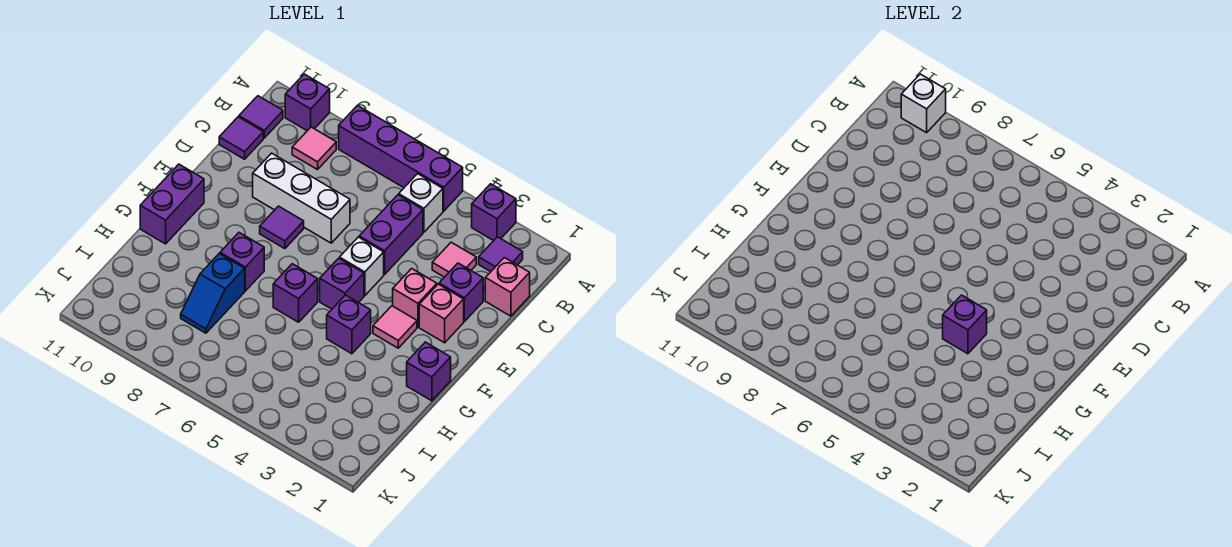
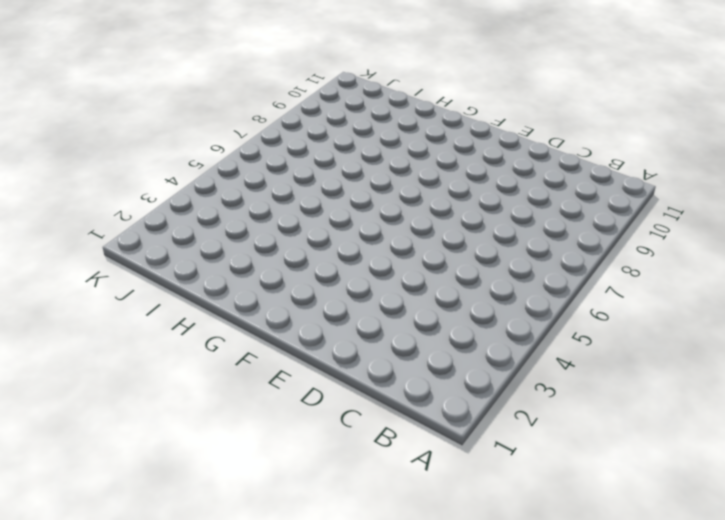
none -> purple brick A3 level 1
none -> purple brick A5:A8 level 1
none -> purple brick A10 level 1

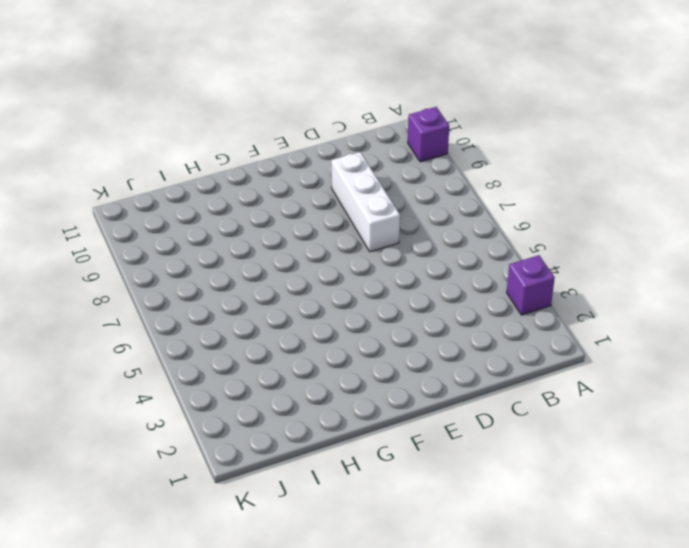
none -> purple brick A5:A8 level 1
none -> purple tile B2 level 1
none -> white brick B5 level 1

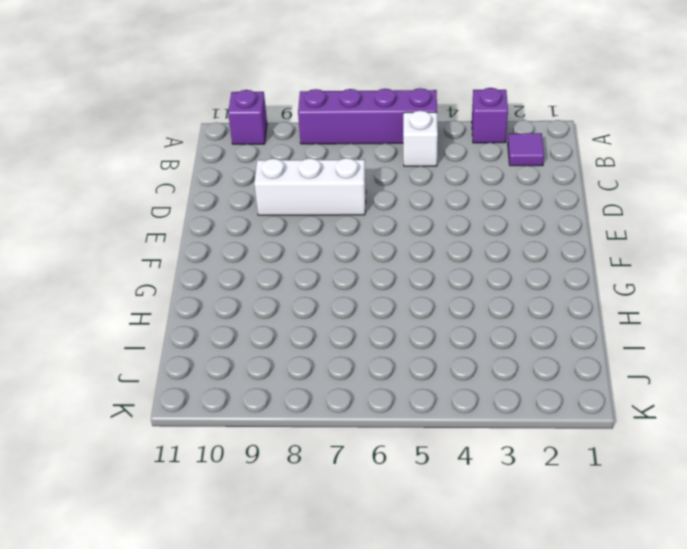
none -> pink tile B9 level 1
none -> purple tile B11 level 1
none -> pink brick C1 level 1

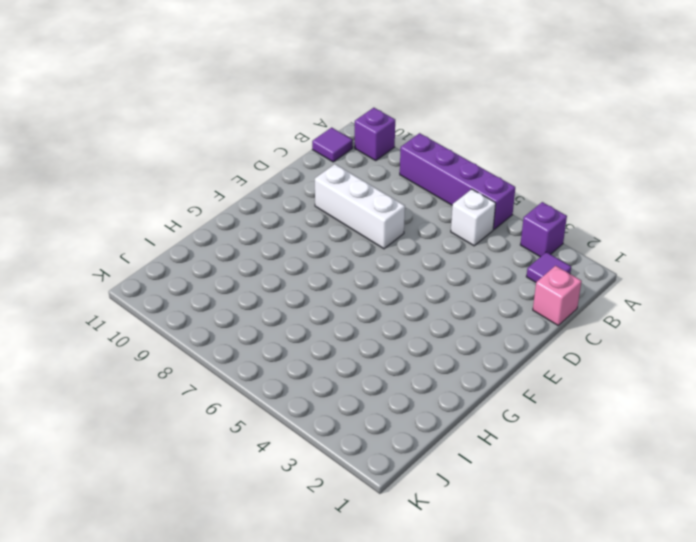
none -> pink tile B9 level 1
none -> pink tile C3 level 1
none -> purple brick C5:D5 level 1

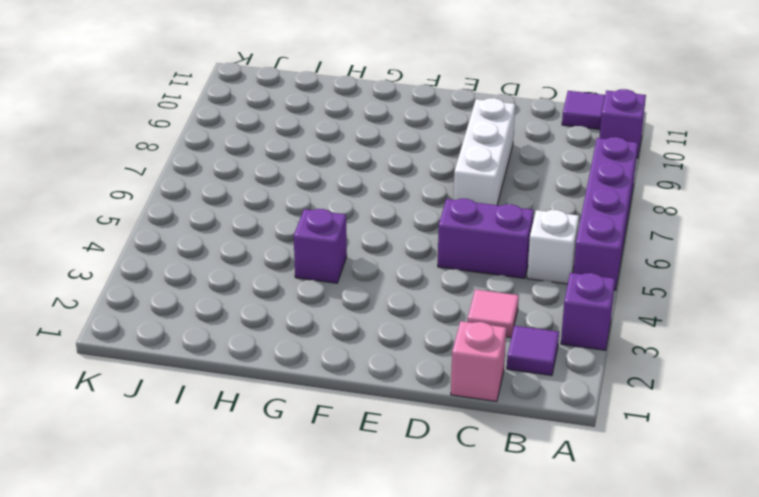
none -> pink tile B9 level 1
none -> purple tile C11 level 1
none -> purple brick D2 level 1

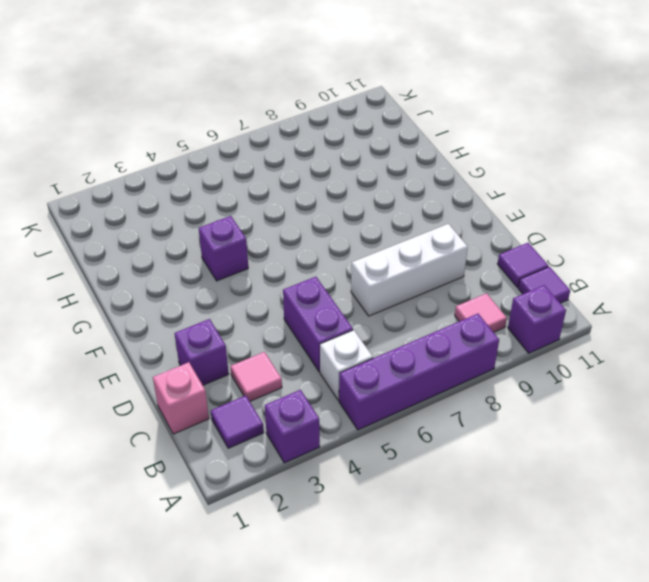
none -> pink brick E2 level 1
none -> pink brick E3 level 1
none -> white brick E5 level 1

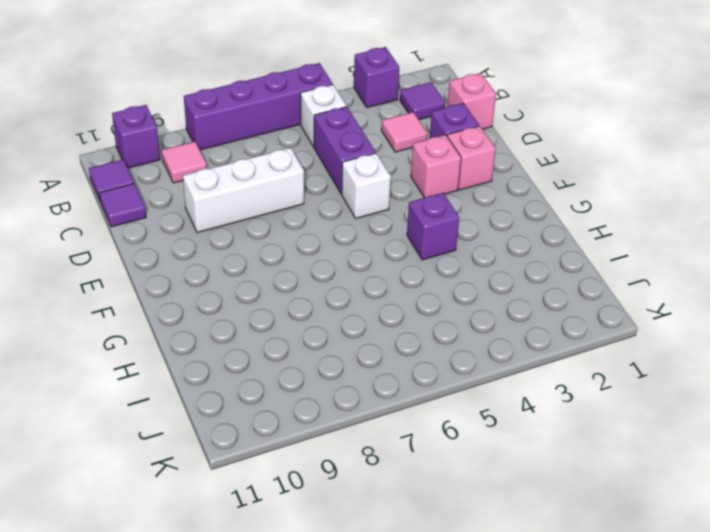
none -> purple tile E8 level 1
none -> pink tile F3 level 1
none -> purple brick F5 level 1

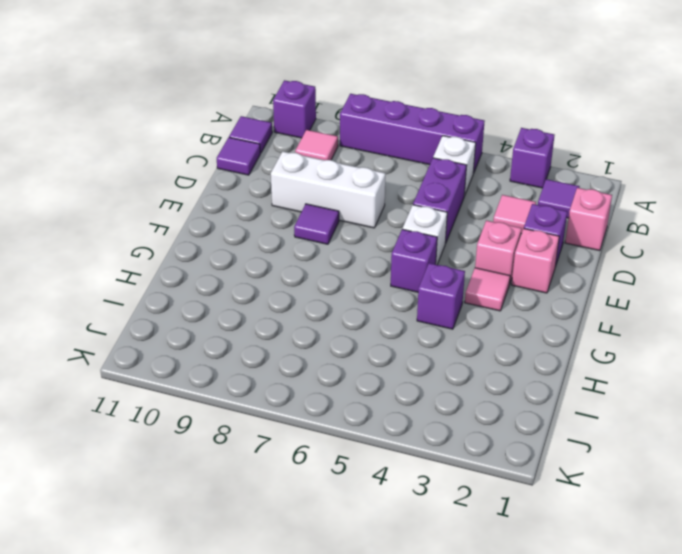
none -> purple brick F11:G11 level 1
none -> purple brick G1 level 1
none -> purple brick G6 level 1

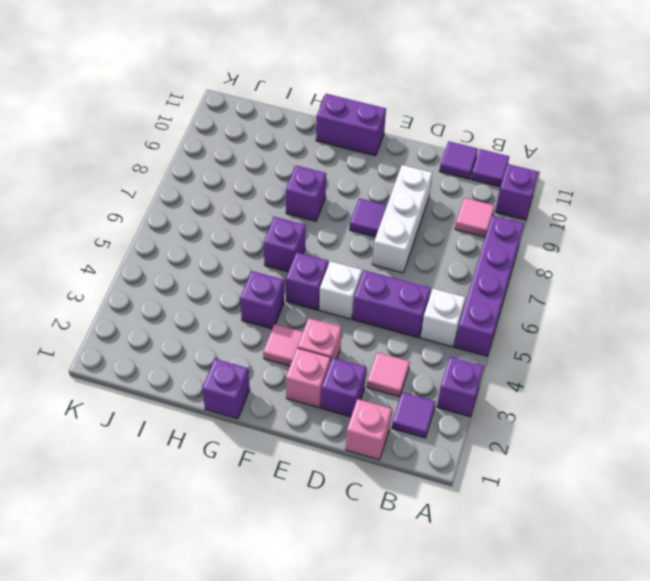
none -> blue slope H8:I8 level 1 top H
none -> white brick A10 level 2
none -> purple brick G4 level 2

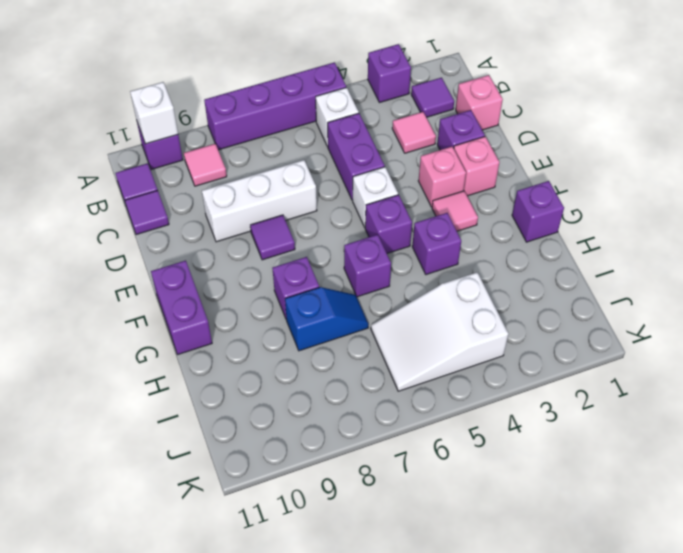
blue slope H7:H8 level 1 top 8 -> blue slope H8:I8 level 1 top H
white slope I4:J6 level 1 top 4 -> none
none -> purple brick G4 level 2

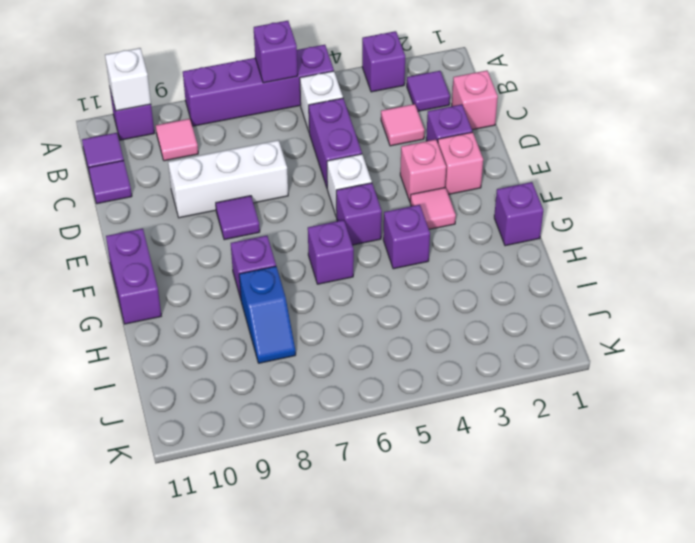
purple brick A6 level 2 -> purple brick G4 level 2

